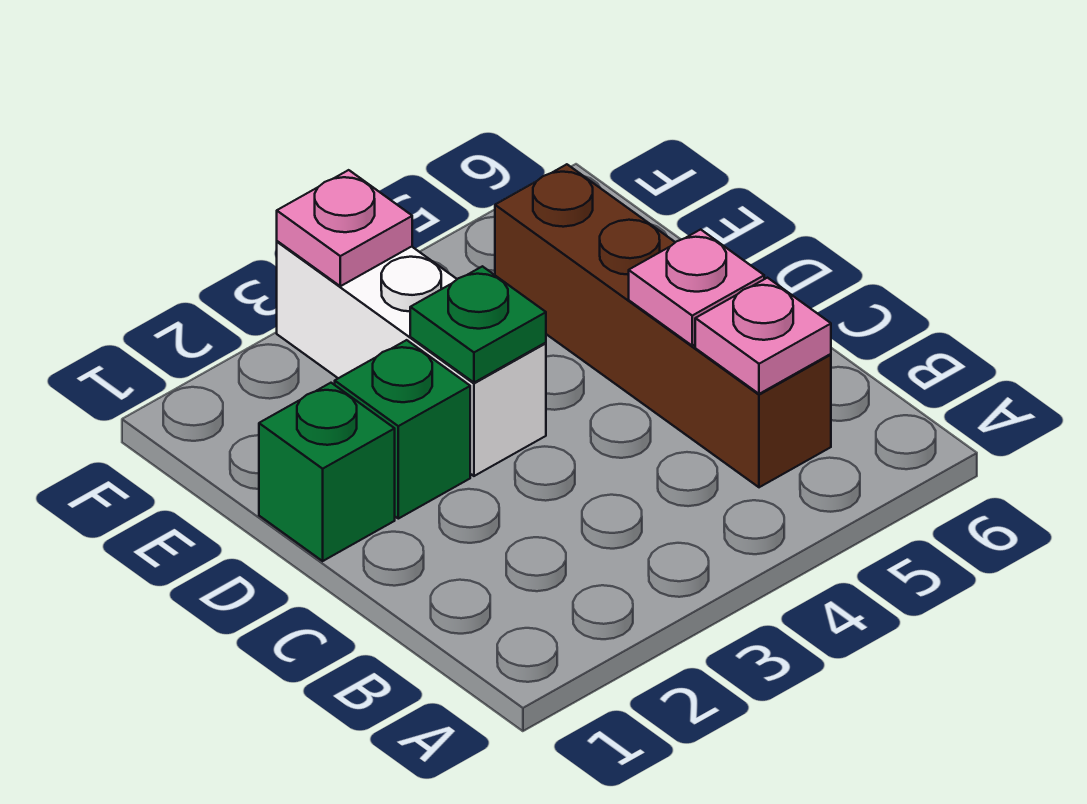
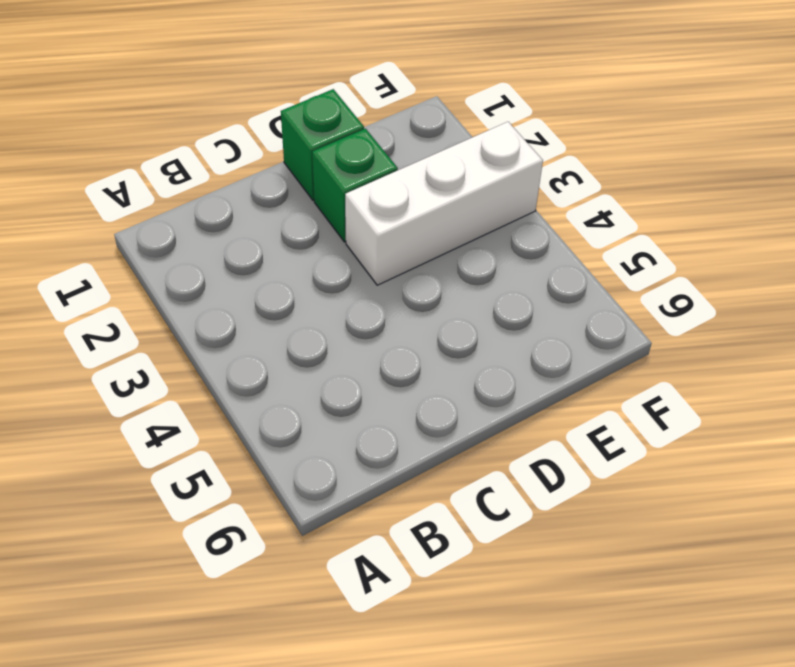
none -> brown brick B5:E5 level 1
none -> pink plate B5 level 2

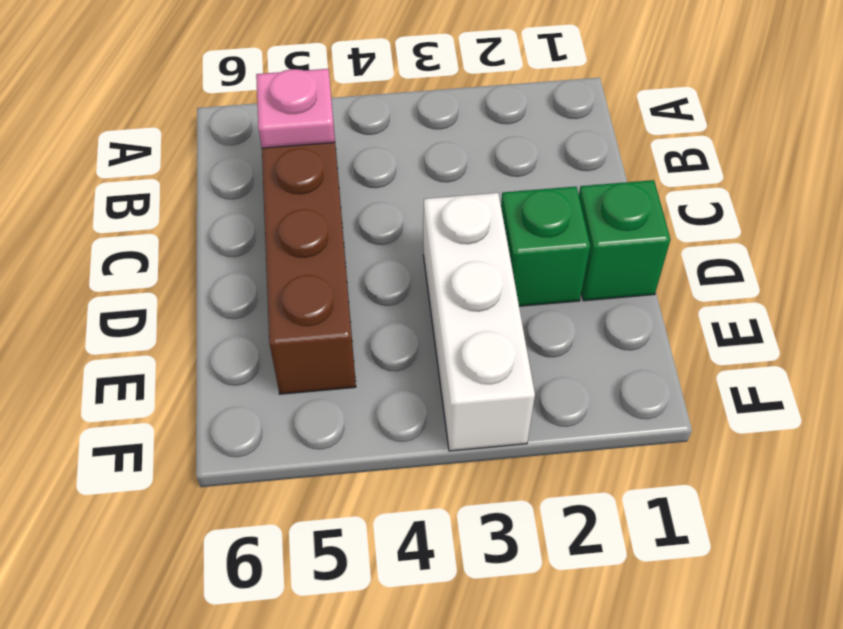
none -> pink plate C5 level 2
none -> green plate D3 level 2

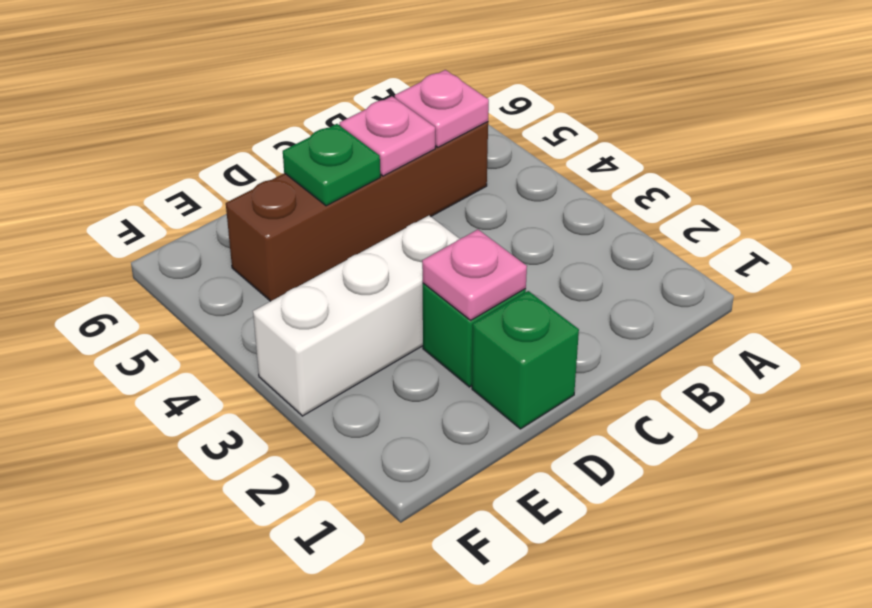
pink plate D2 level 2 -> pink plate F3 level 2
green plate D5 level 2 -> green plate D3 level 2

